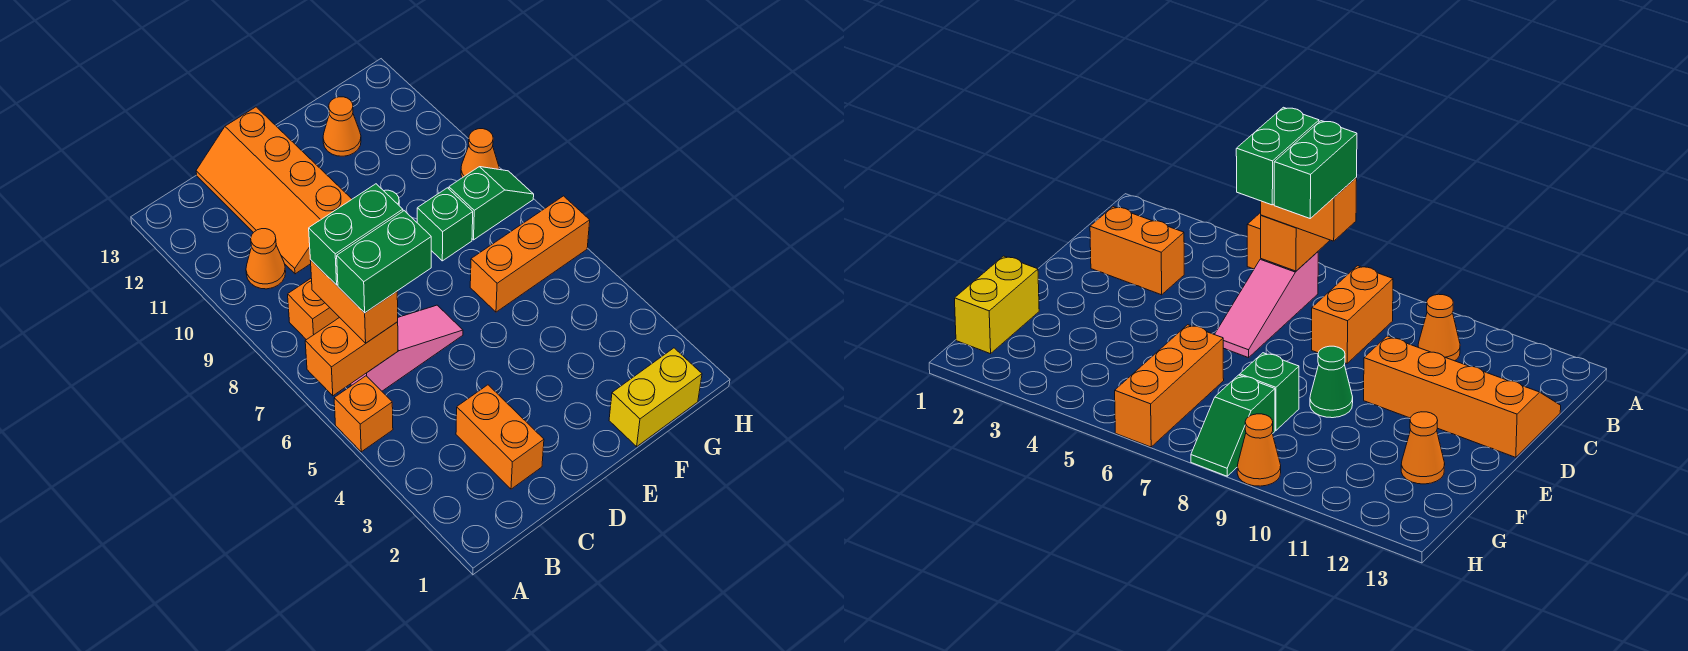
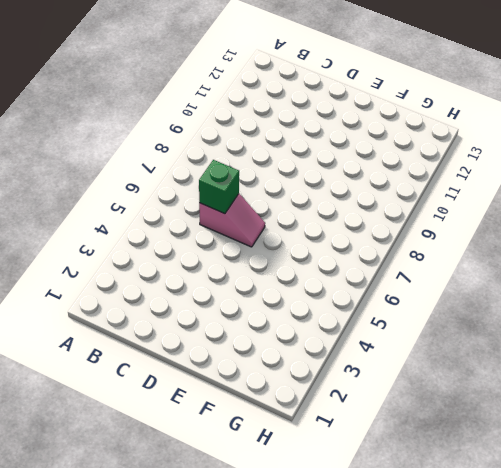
pink slope C6:D6 level 1 top C -> pink slope B6:D6 level 1 top B
green brick C6 level 2 -> green brick F8 level 1
none -> orange brick A5 level 1
none -> orange brick B8:C8 level 1
none -> orange cone B10 level 1

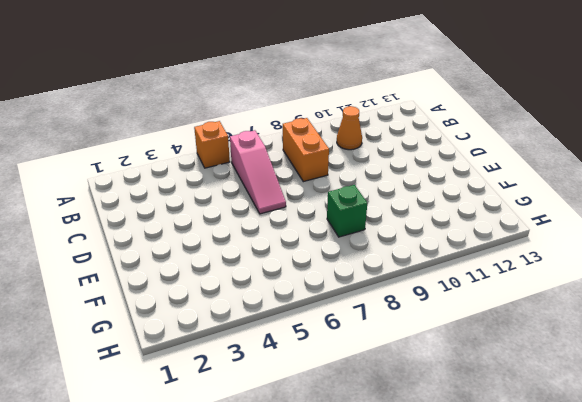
none -> orange brick C2:C3 level 1
none -> orange slope C10:D13 level 1 top D
none -> green cone E9 level 1

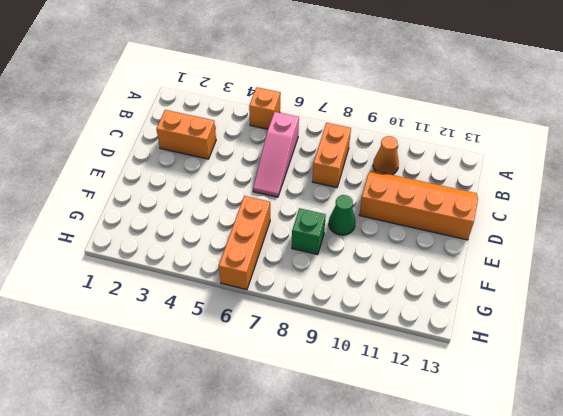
none -> yellow brick F1:G1 level 1
none -> orange cone F12 level 1
none -> green slope G8:H8 level 1 top G

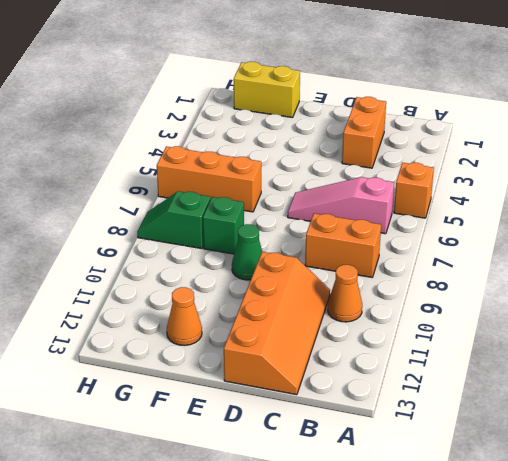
none -> orange cone H9 level 1
none -> orange brick A6:B6 level 2
none -> orange brick B6:B7 level 3

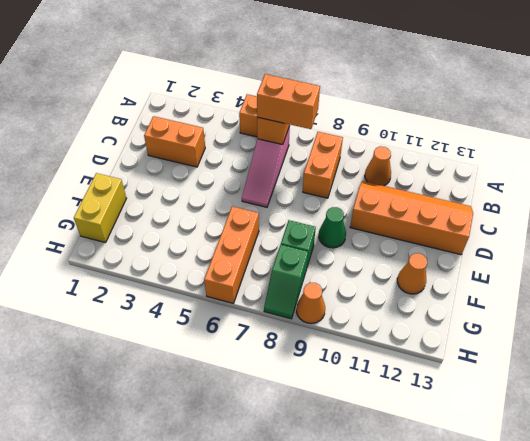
none -> green brick B6:C6 level 4
none -> green brick B7:C7 level 4

